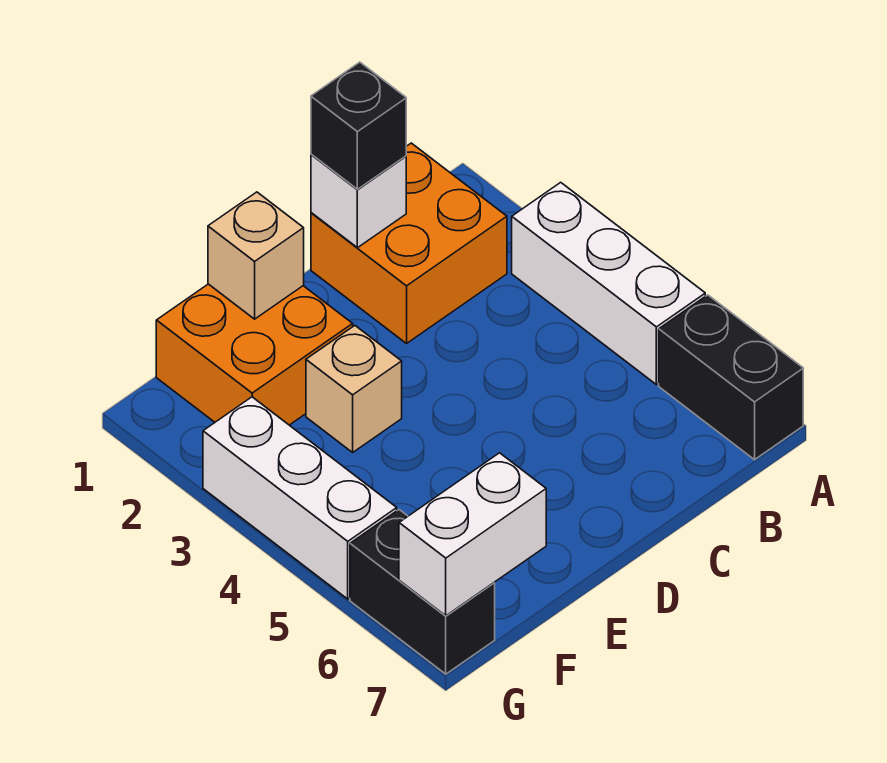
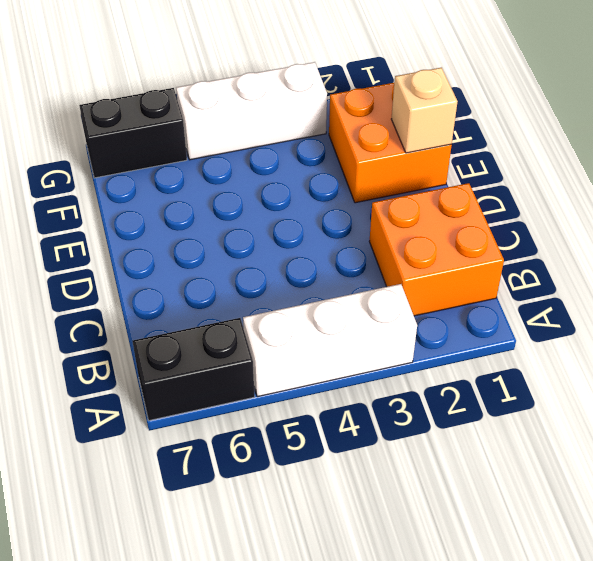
none -> tan brick E3 level 1
none -> white brick C1 level 2

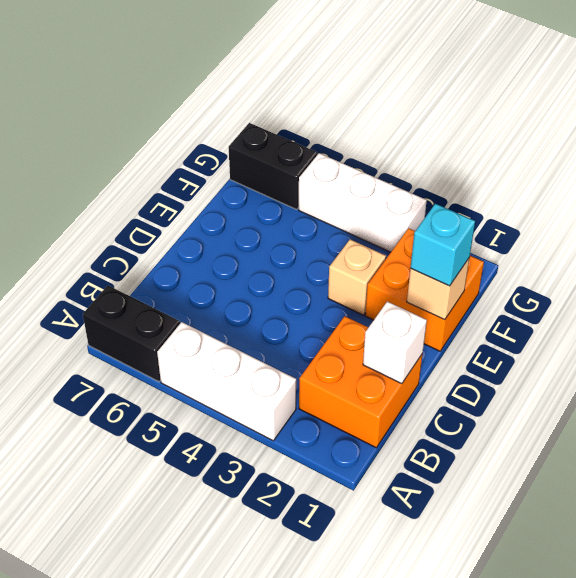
cyan brick E1 level 3 -> none
none -> white brick F7:G7 level 2
none -> black brick C1 level 3

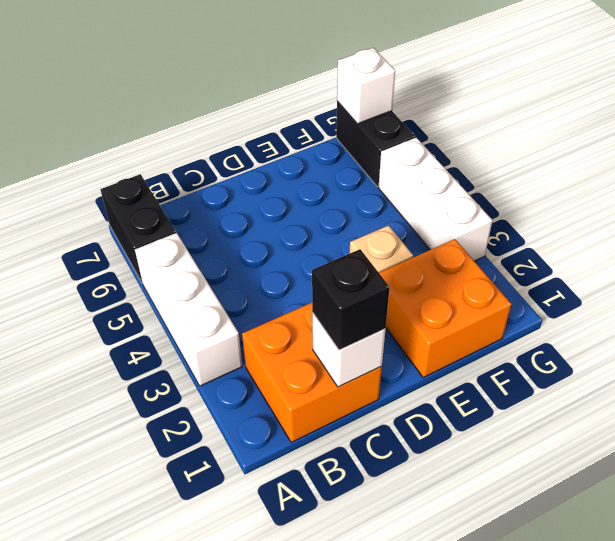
white brick G7 level 2 -> white brick F7:G7 level 2
none -> tan brick E1 level 2

